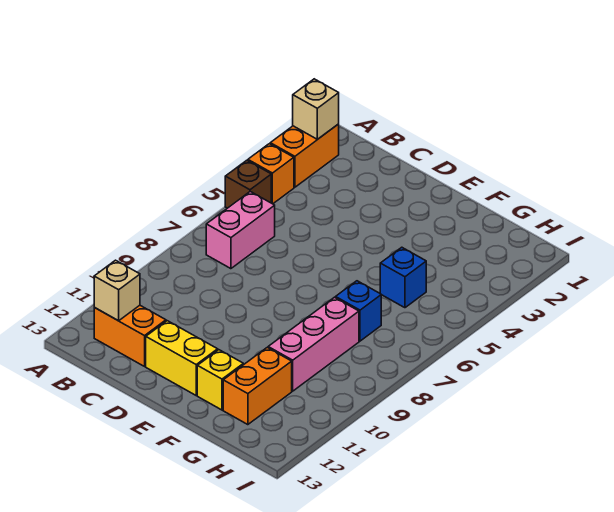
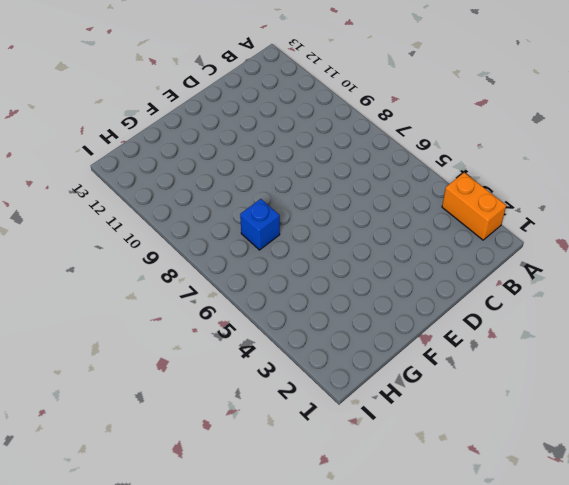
none -> orange brick A4 level 1
none -> brown brick A5 level 1
none -> pink brick B6:B7 level 1

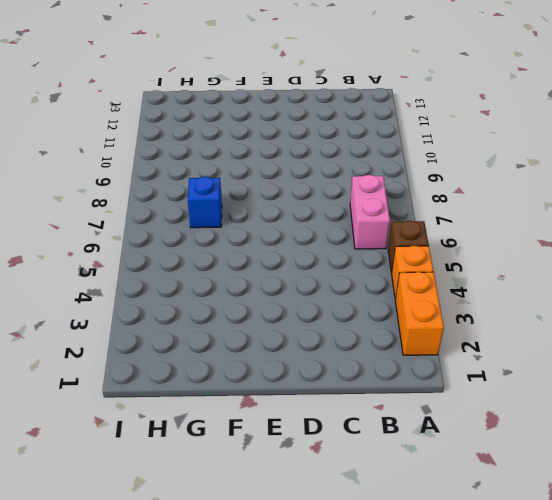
none -> orange brick B12:C12 level 1
none -> yellow brick D12:E12 level 1
none -> yellow brick F12 level 1

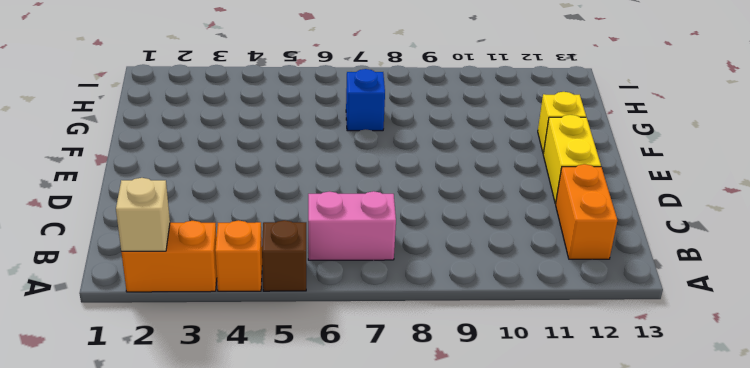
none -> blue brick G5 level 1
none -> pink brick G8:G10 level 1
none -> orange brick G11:G12 level 1

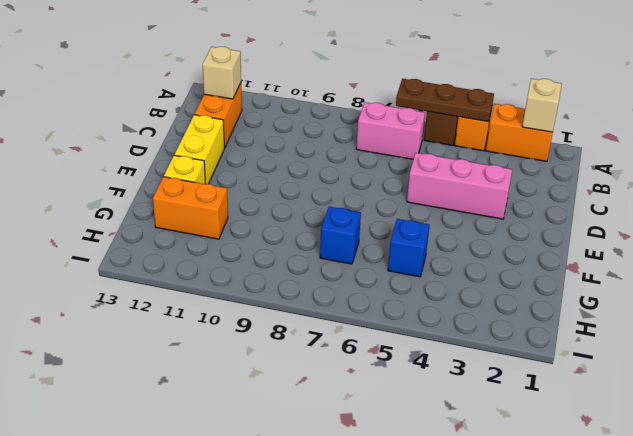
brown plate A4:A6 level 2 -> none
pink brick D3:D5 level 1 -> pink brick G8:G10 level 1

